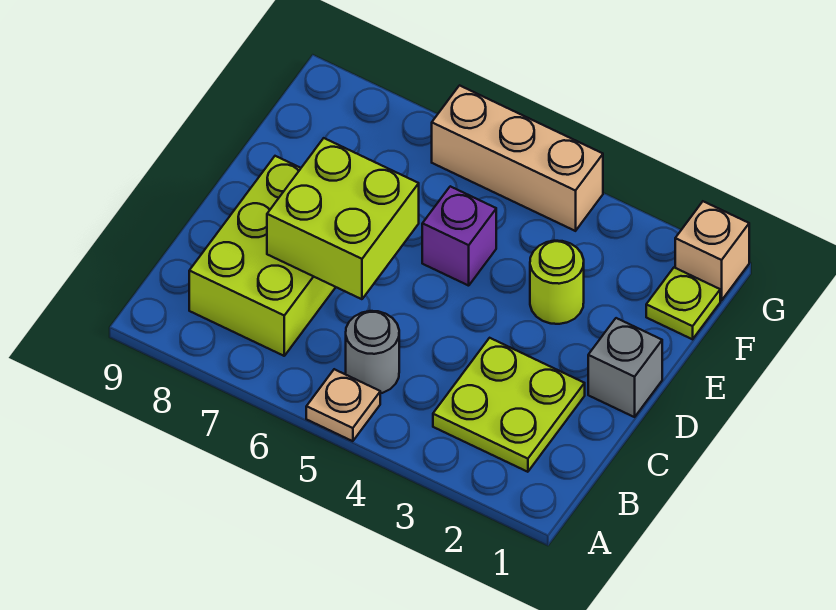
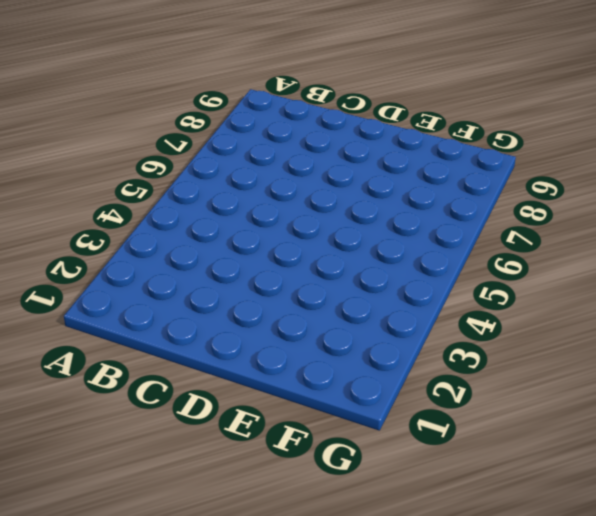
none -> tan plate A5 level 1
none -> lime plate B2:C3 level 1

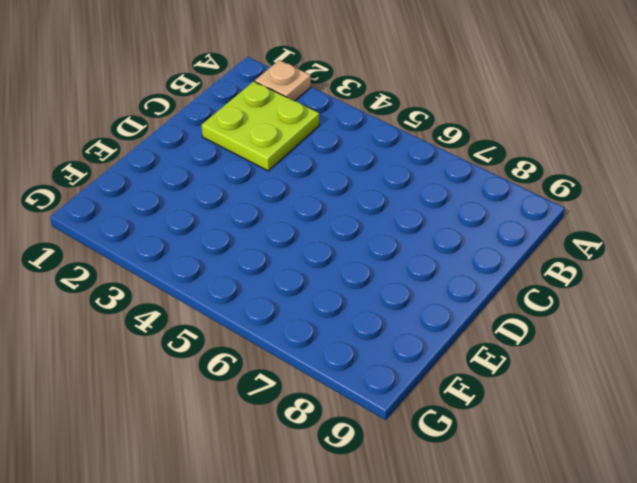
tan plate A2 level 1 -> tan plate A5 level 1
none -> grey round brick B5 level 1
none -> lime brick B7:D8 level 1

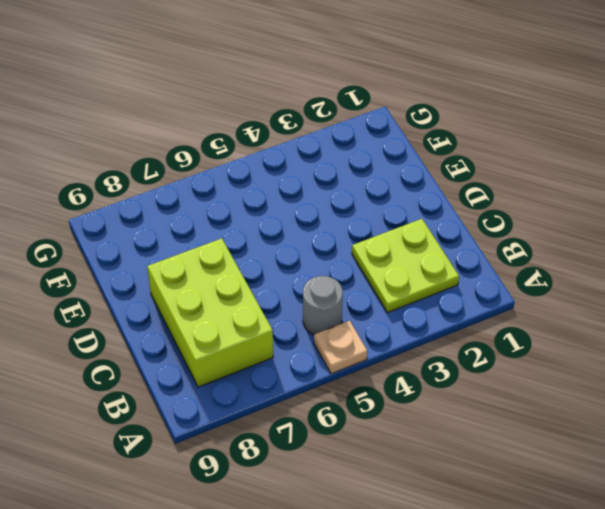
none -> grey brick D1 level 1
none -> lime round brick E3 level 1

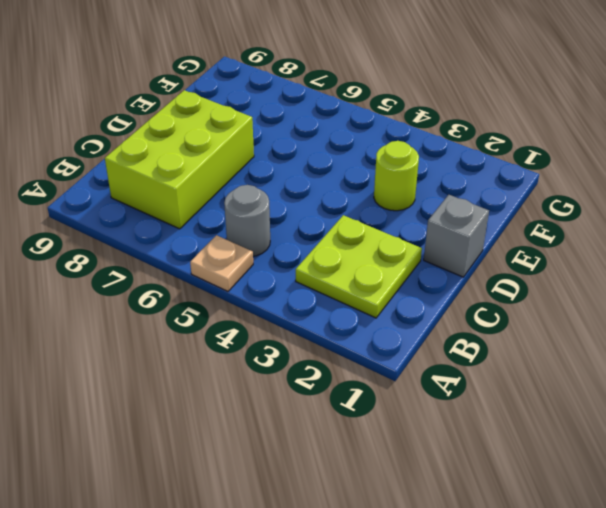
none -> purple brick E5 level 1
none -> lime plate F1 level 1

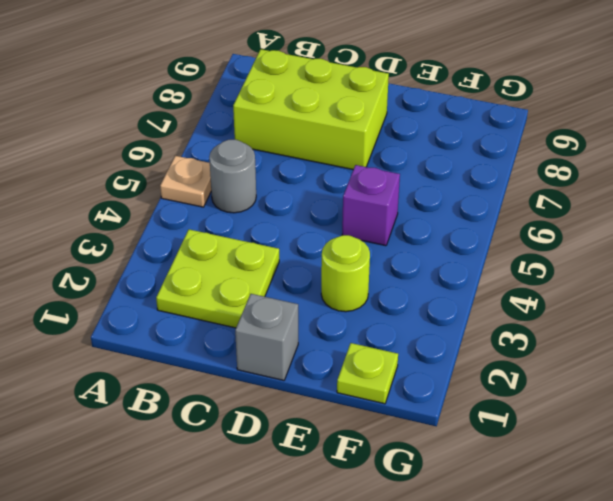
none -> tan brick G1 level 1
none -> tan brick G4:G6 level 1

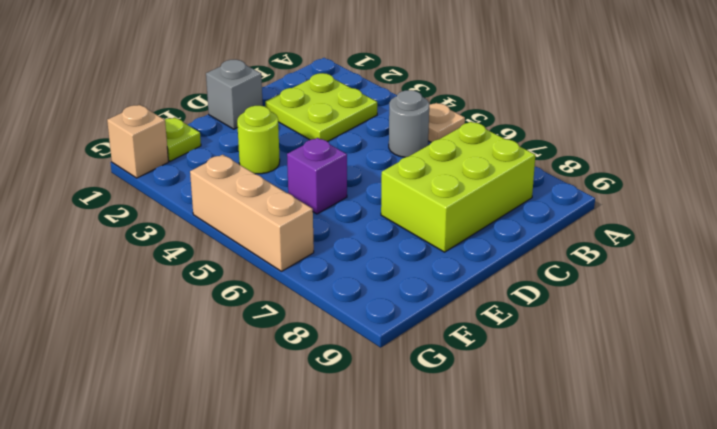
none -> lime brick C6:D7 level 2

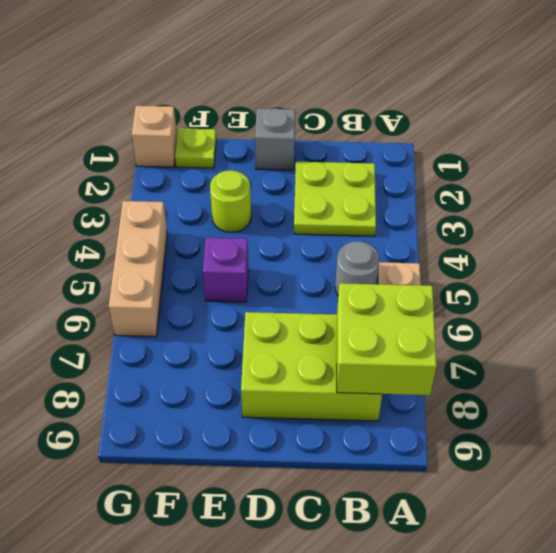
lime brick A7:B8 level 2 -> lime brick C6:D7 level 2

